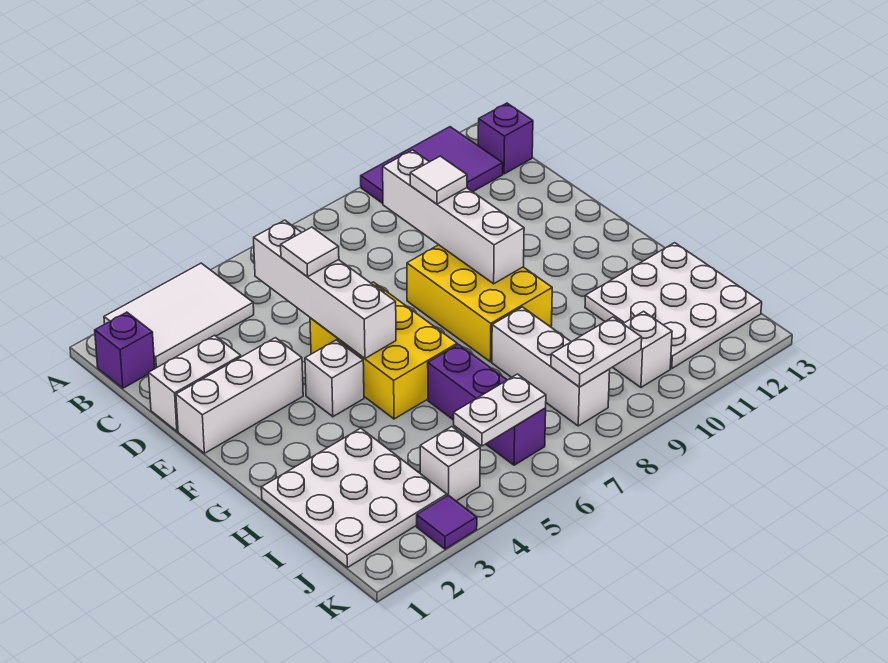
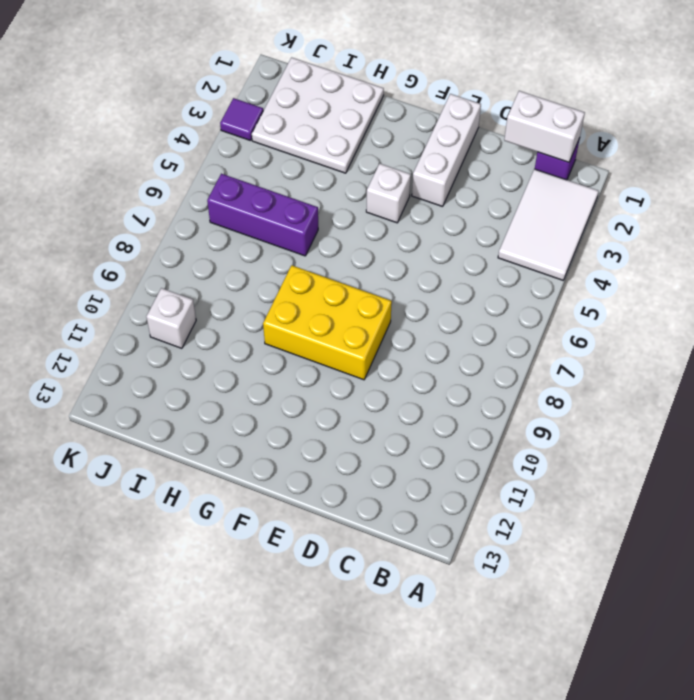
white brick B1:C1 level 2 -> white brick D1:D2 level 1
none -> purple tile A10:B12 level 1
none -> purple brick B13 level 1
none -> yellow brick E5:G6 level 1

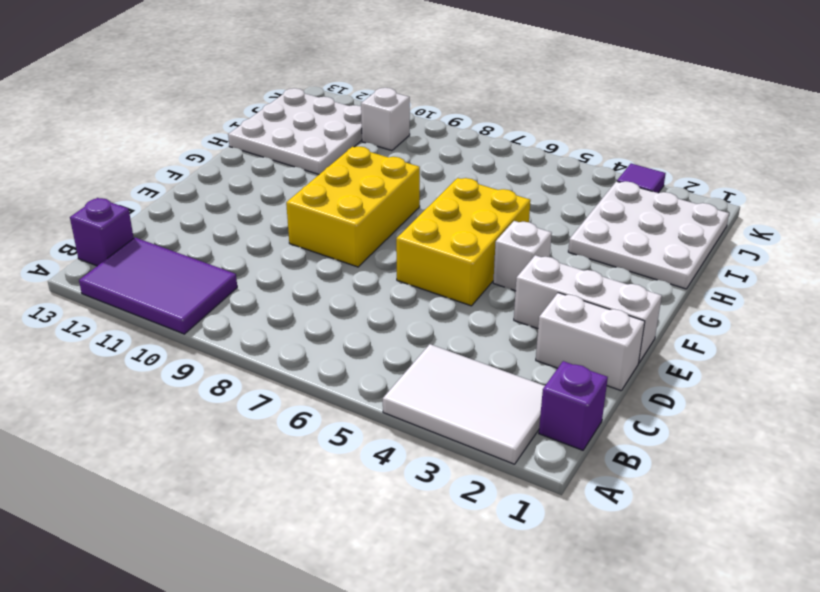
none -> purple brick H6:J6 level 1
none -> white brick H8:J8 level 1
none -> white brick J4 level 1

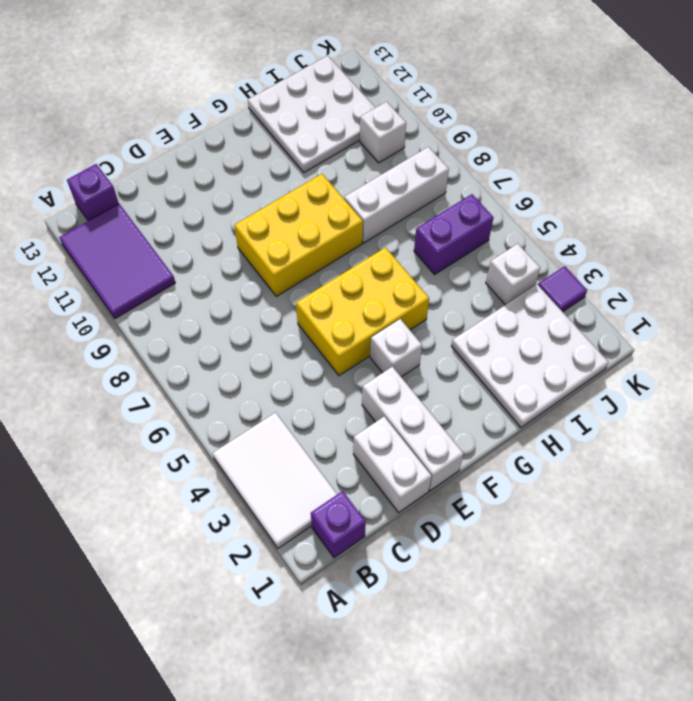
purple brick I6:J6 level 1 -> purple brick H6:J6 level 1
none -> white brick C5:F5 level 2
none -> white brick C9:F9 level 2
none -> white plate J5:J6 level 2

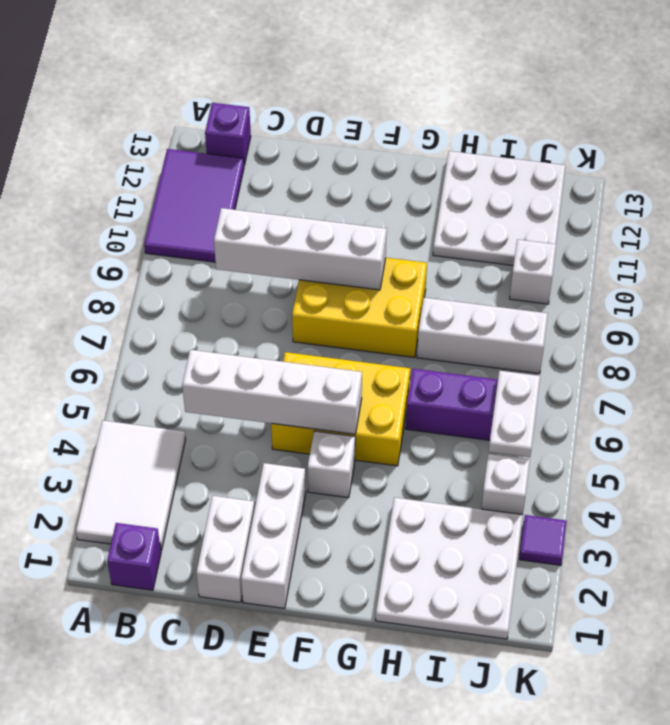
none -> white plate J8:J9 level 2
none -> white tile D5 level 3
none -> white tile D9 level 3

